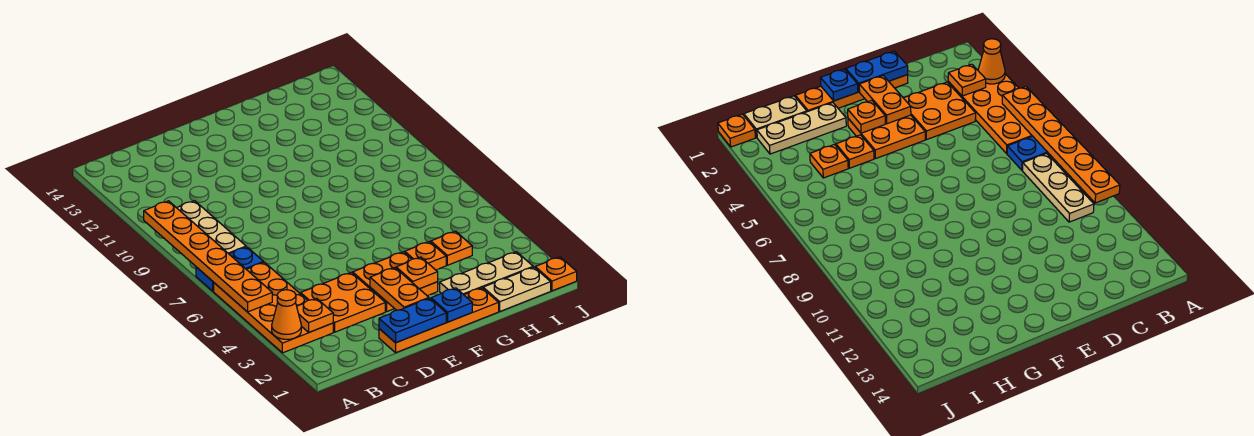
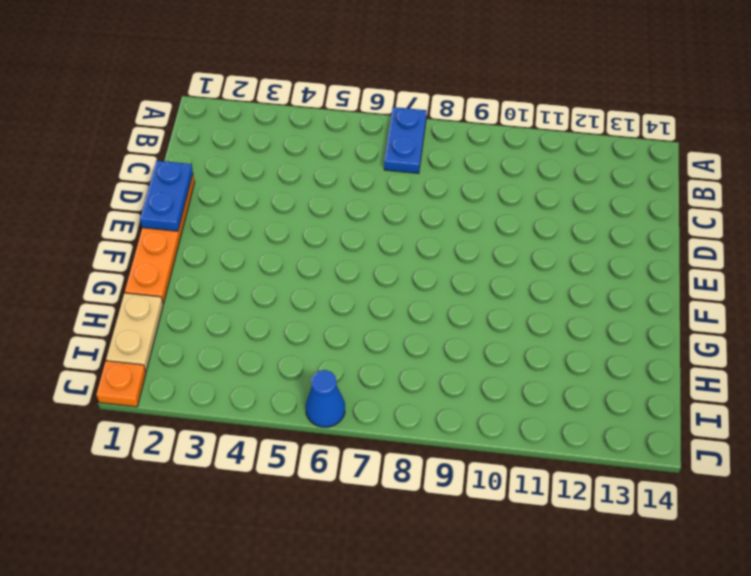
blue cone J6 level 1 -> none
none -> orange plate A3:B6 level 1
none -> tan plate B8:B10 level 1
none -> orange plate C3:D4 level 1

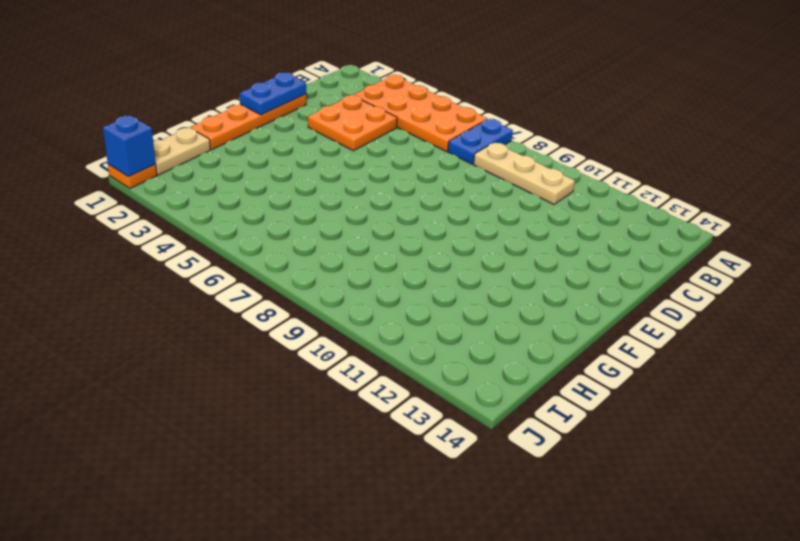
blue brick J1 level 2 -> none
none -> orange plate E3:F4 level 1
none -> tan plate G2:I2 level 1
none -> orange plate G4 level 1

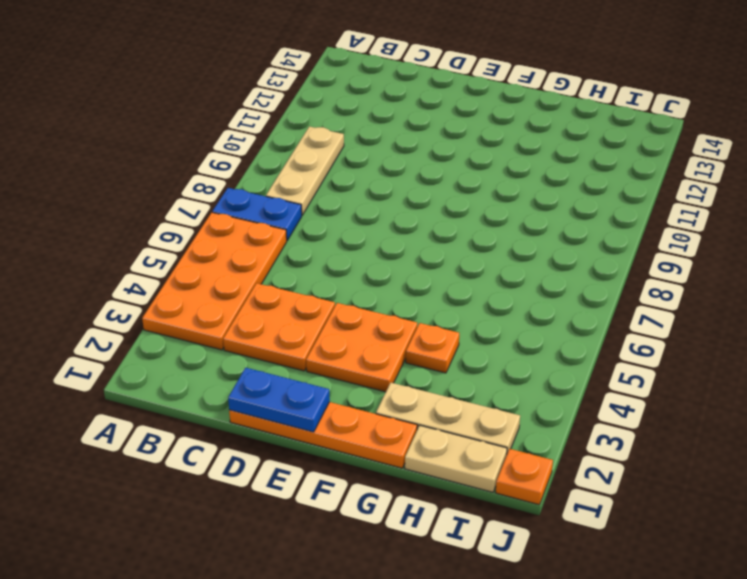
none -> orange plate H4 level 1
none -> orange cone A3 level 2
none -> orange plate A5:A10 level 2

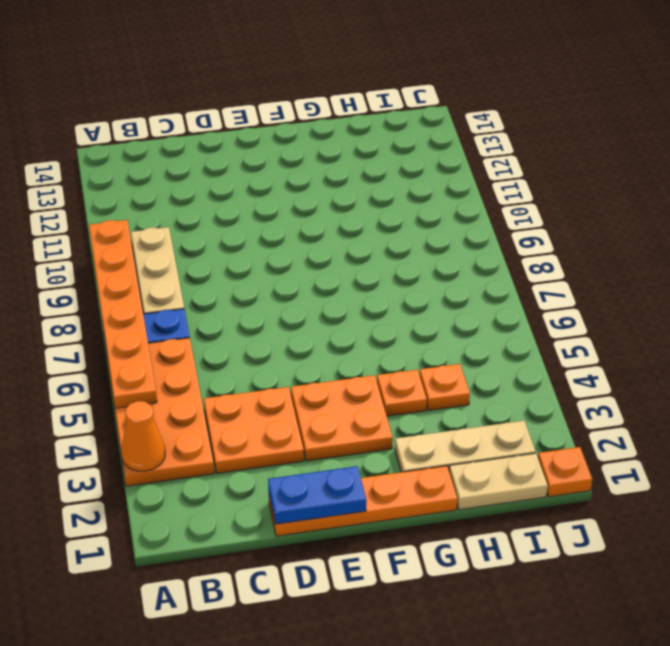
none -> orange plate B3 level 2
none -> orange plate E2:E3 level 2
none -> blue plate F1 level 2

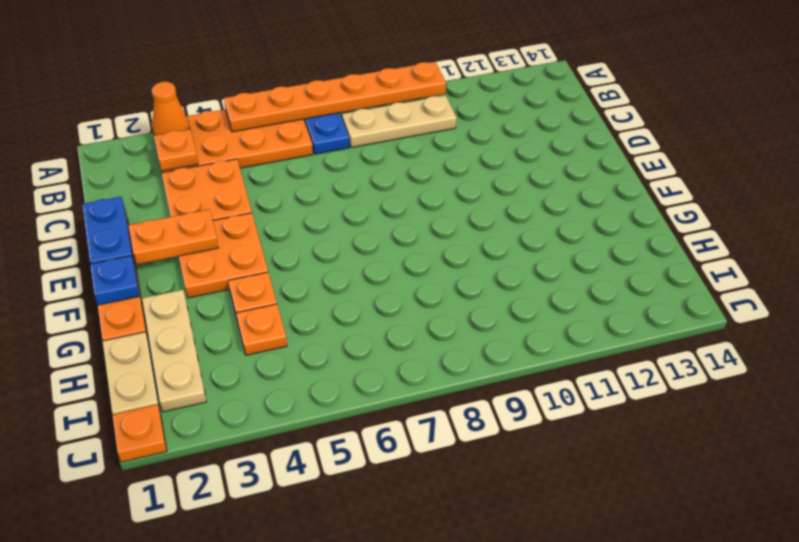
none -> orange plate F3 level 2

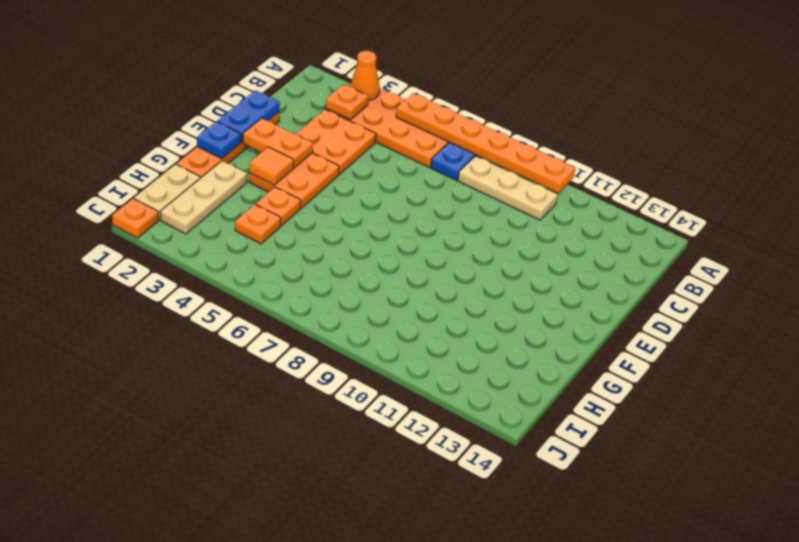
orange tile F3 level 2 -> orange plate F3 level 2

